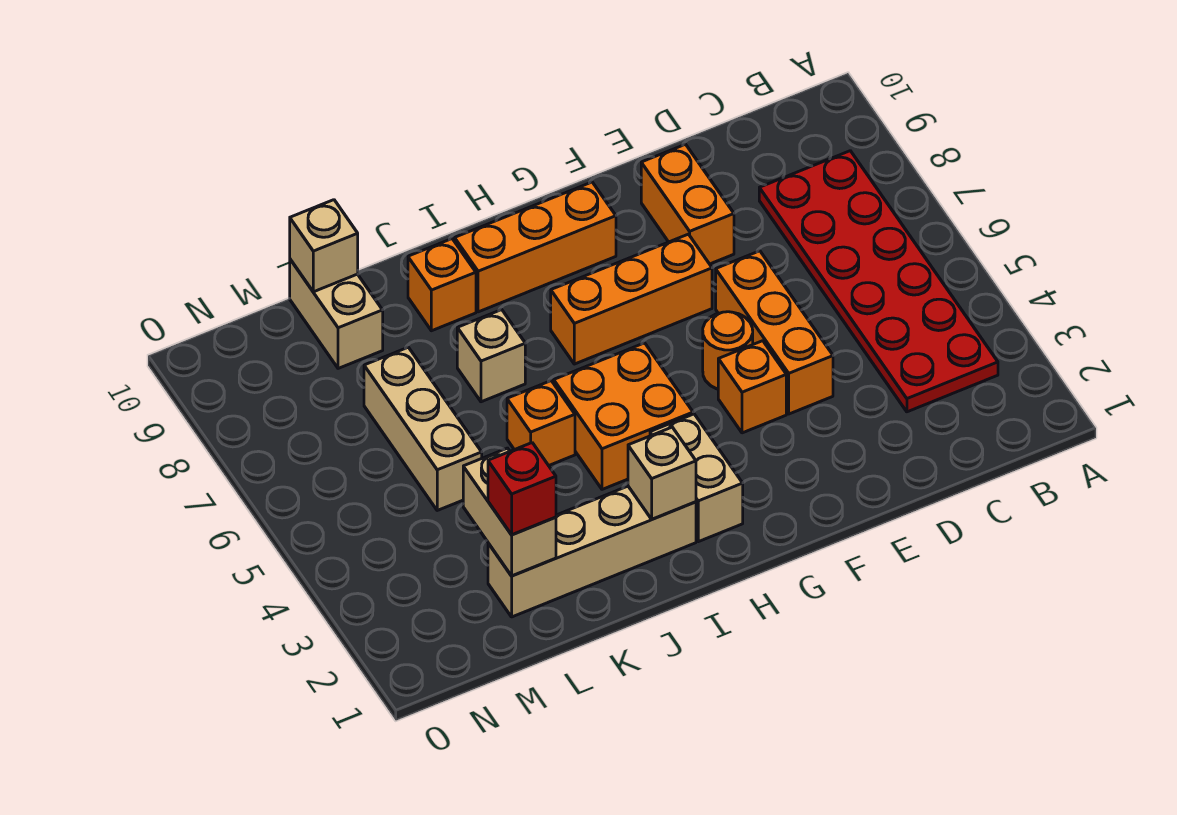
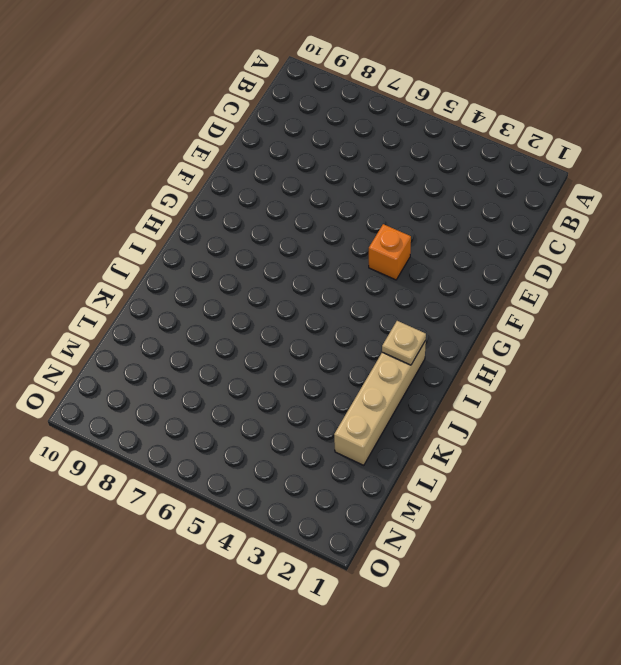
tan plate I2 level 2 -> tan brick I2 level 2
none -> red plate B3:C8 level 1
none -> orange brick E4:E6 level 1
none -> orange brick E8:E9 level 1

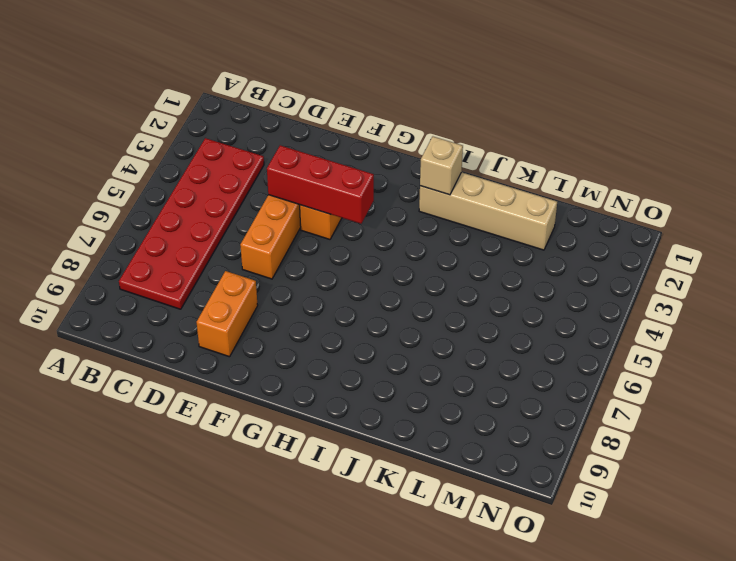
red brick E4:G4 level 2 -> none
none -> orange round brick F5 level 1
none -> orange brick F7:H7 level 1
none -> orange brick G9:I9 level 1

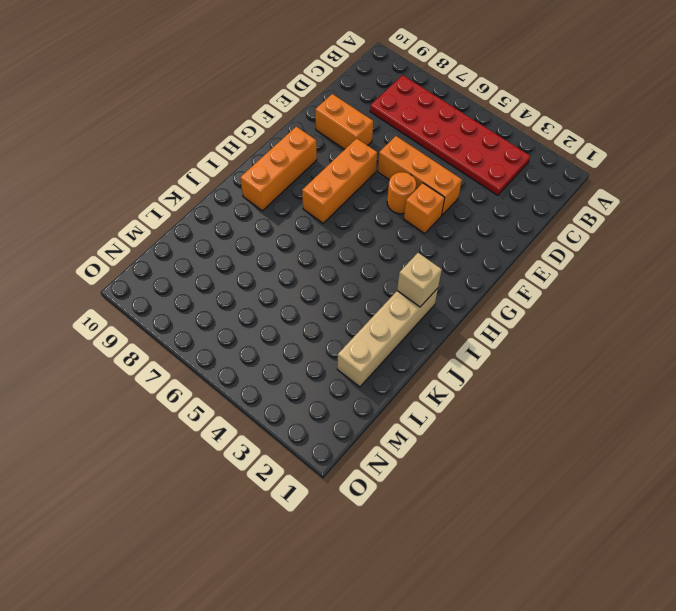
none -> tan brick H2:H3 level 1
none -> orange brick H4:I5 level 1
none -> orange brick J5 level 1

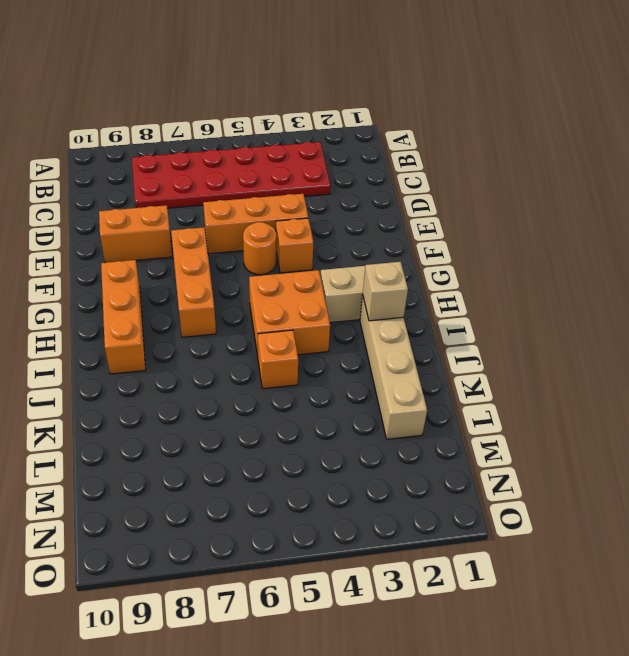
none -> tan brick J7 level 1
none -> orange brick J9 level 1
none -> tan brick L5:L7 level 1

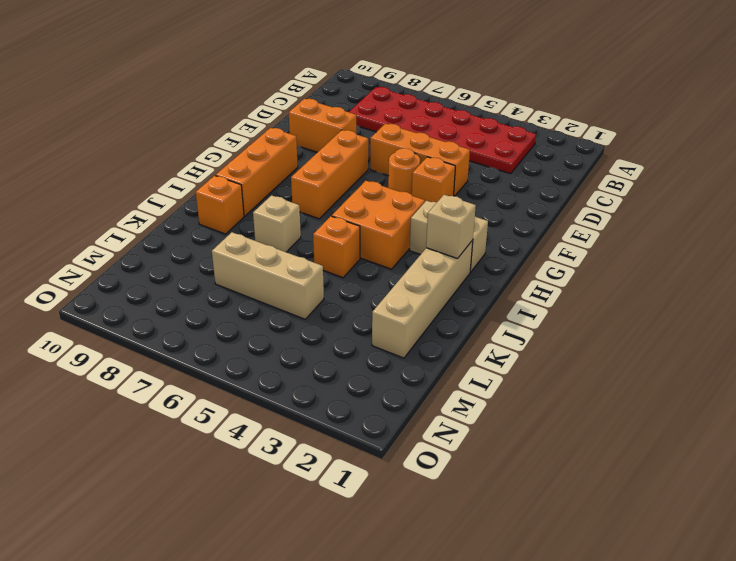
none -> tan brick L9:L10 level 1
none -> tan brick L2:L3 level 2
none -> tan brick L10 level 2

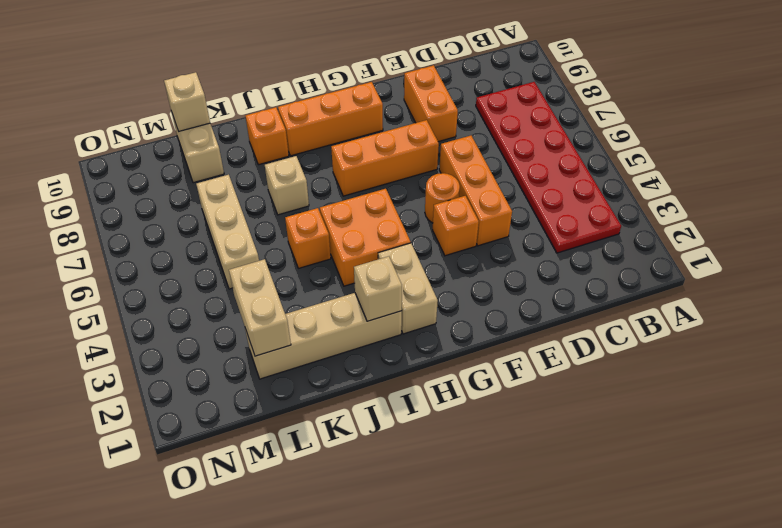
none -> red brick L2 level 3

